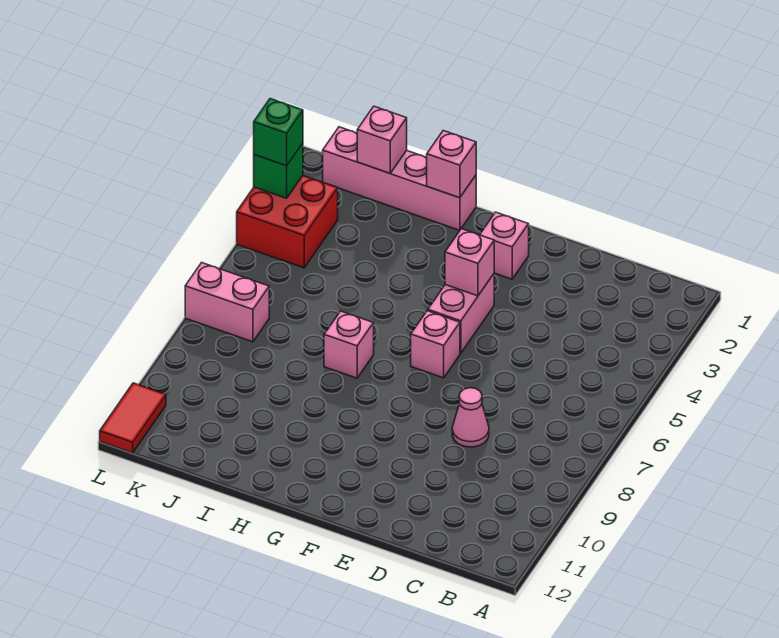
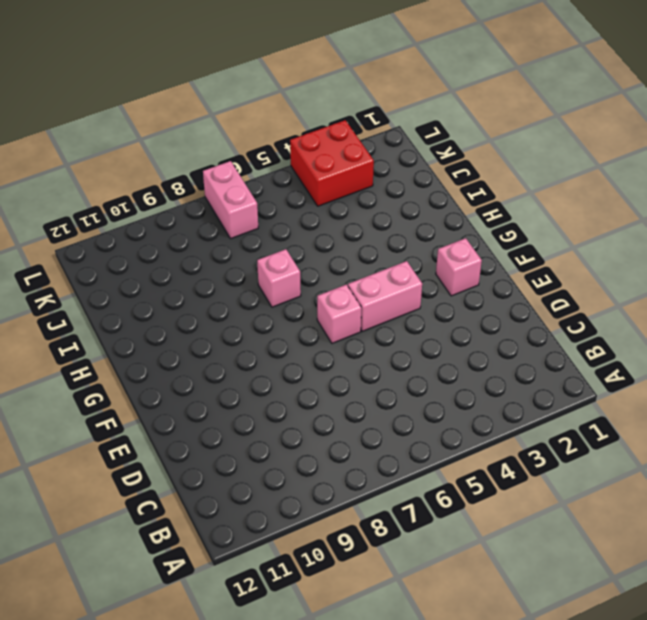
none -> pink cone D8 level 1
none -> pink brick H1:K1 level 1
none -> red tile L11:L12 level 1

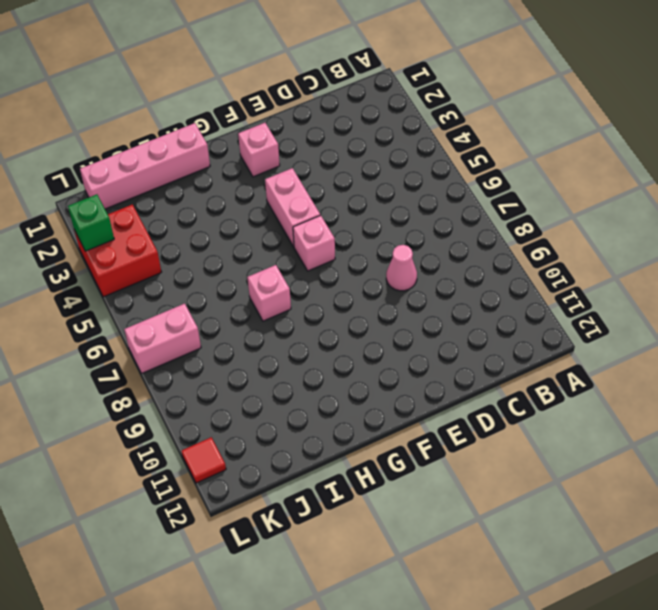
red tile L11 level 1 -> red tile L11:L12 level 1
none -> pink brick F4 level 2
none -> pink brick H1 level 2
none -> pink brick J1 level 2

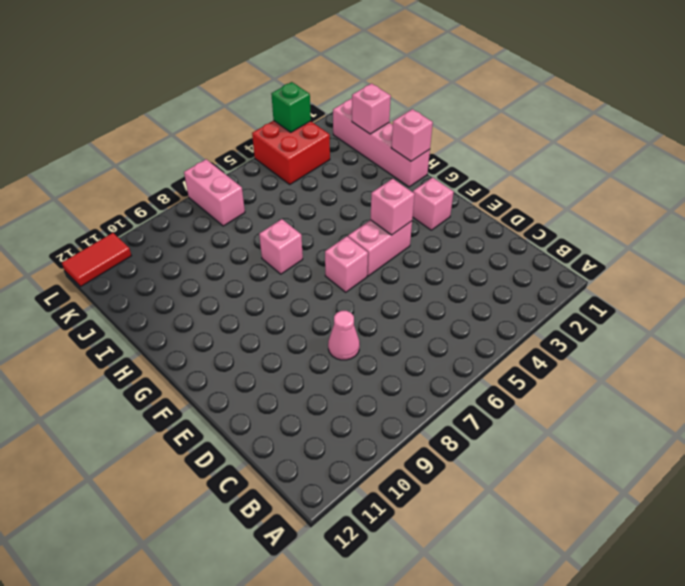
none -> green brick L3 level 3

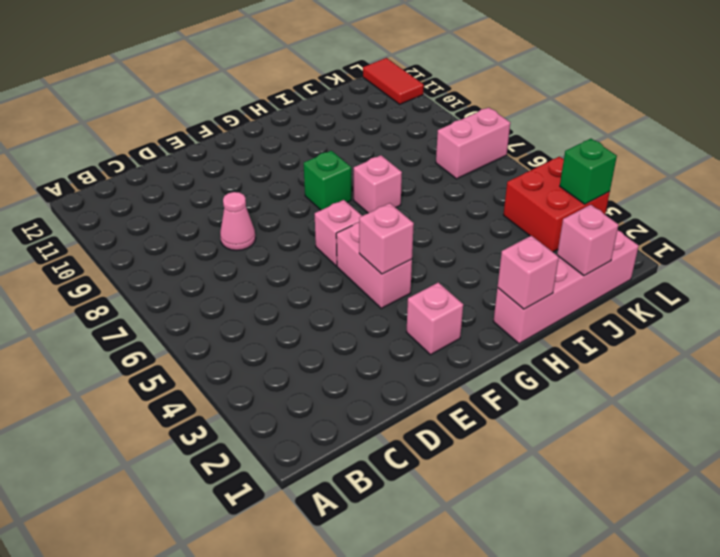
green brick G8 level 1 -> green brick L3 level 3

